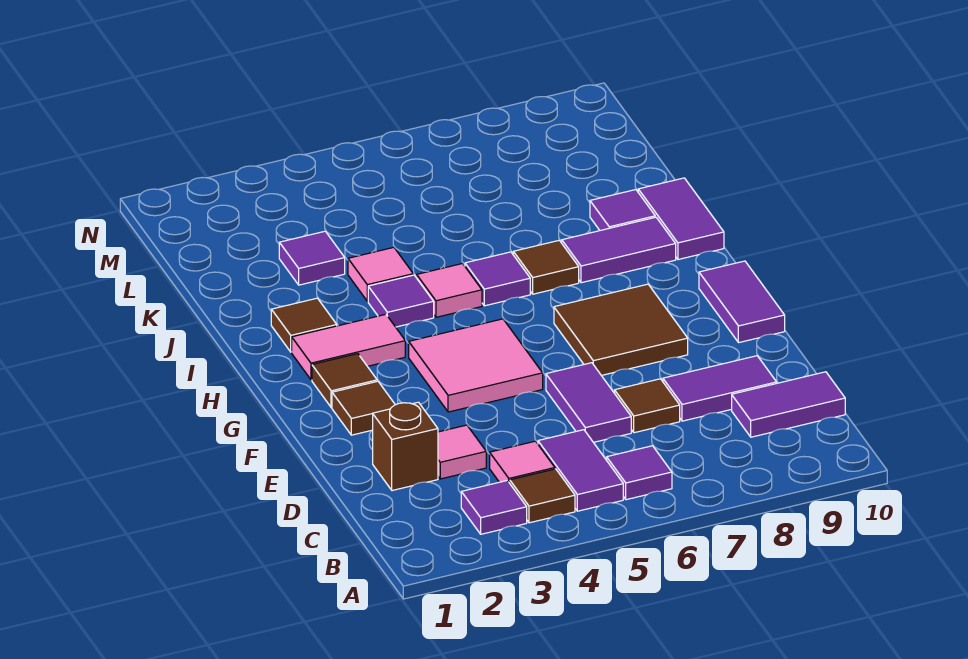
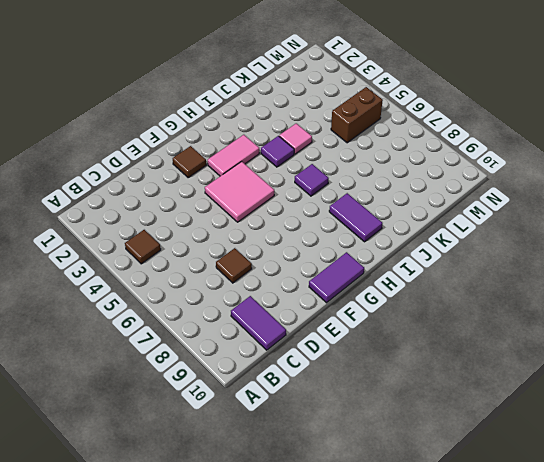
pink tile G3:H3 level 1 -> pink tile H2:H3 level 1
brown brick L5:M5 level 1 -> none
none -> purple tile B3 level 1
none -> purple tile B5:C5 level 1
none -> purple tile B6 level 1

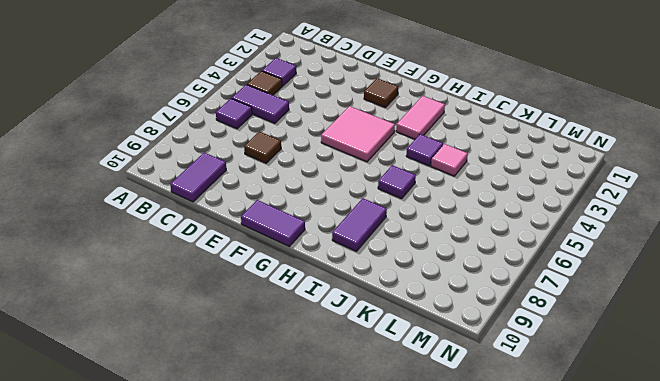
none -> pink tile C4 level 1
none -> brown brick D2 level 1
none -> pink tile D3 level 1

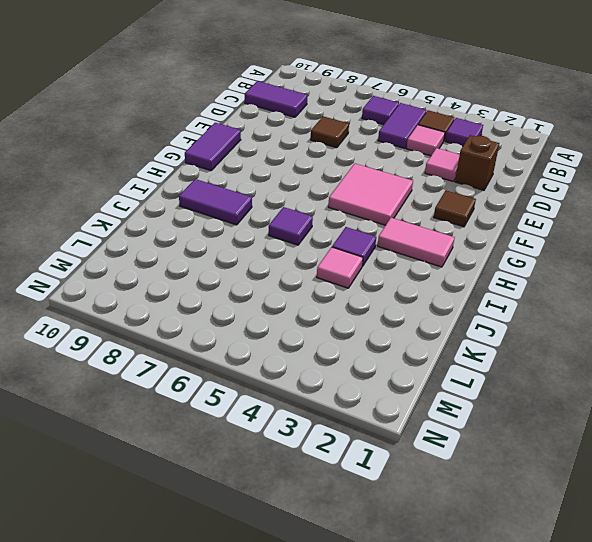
none -> purple tile D6:E6 level 1
none -> purple tile D8:D9 level 1
none -> brown tile F7:G8 level 1

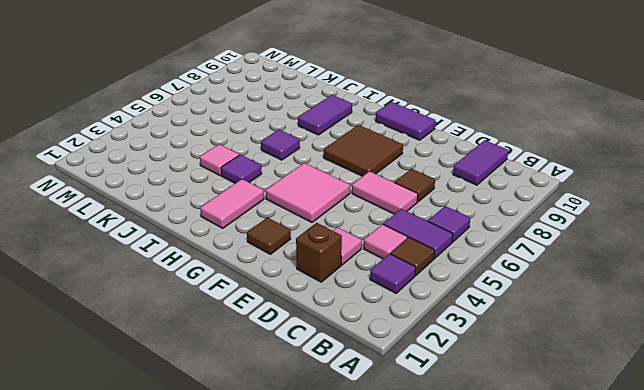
pink tile D6:E6 level 1 -> purple tile D6:E6 level 1
none -> purple tile D8:D9 level 1
none -> brown tile G2 level 1
none -> brown tile I2 level 1

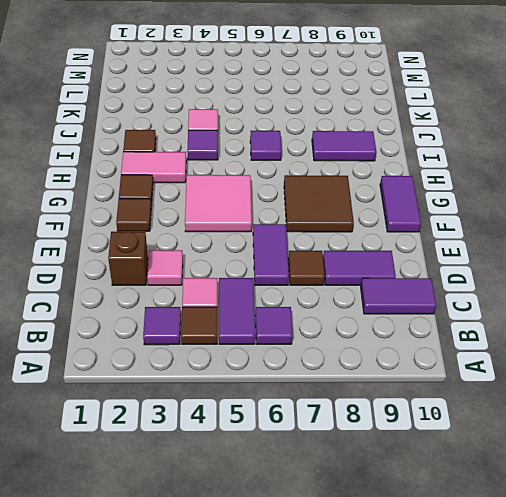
none -> pink tile I5 level 1
none -> brown tile I7 level 1
none -> purple tile I10:J10 level 1

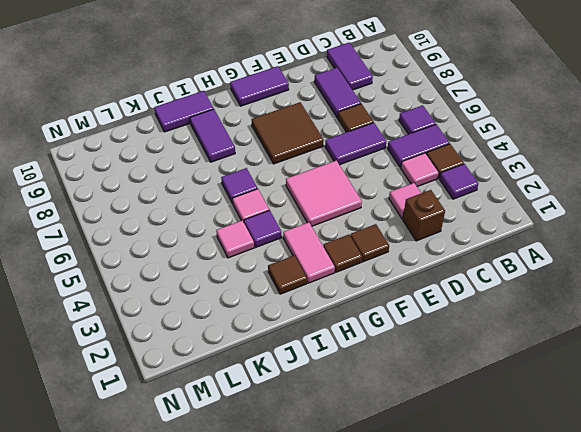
none -> brown tile I7 level 1
none -> purple tile J9 level 1
none -> purple tile K3 level 1

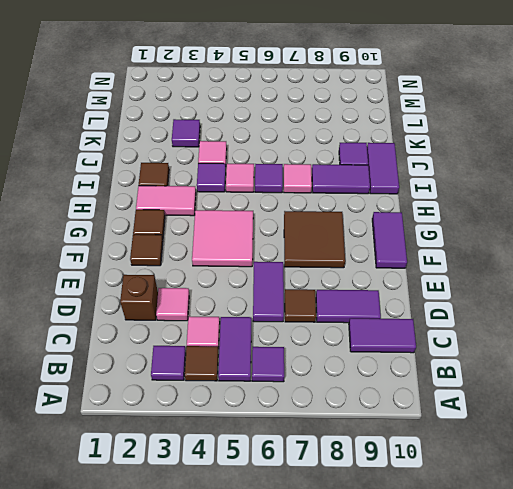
pink tile I7 level 1 -> brown tile I7 level 1

